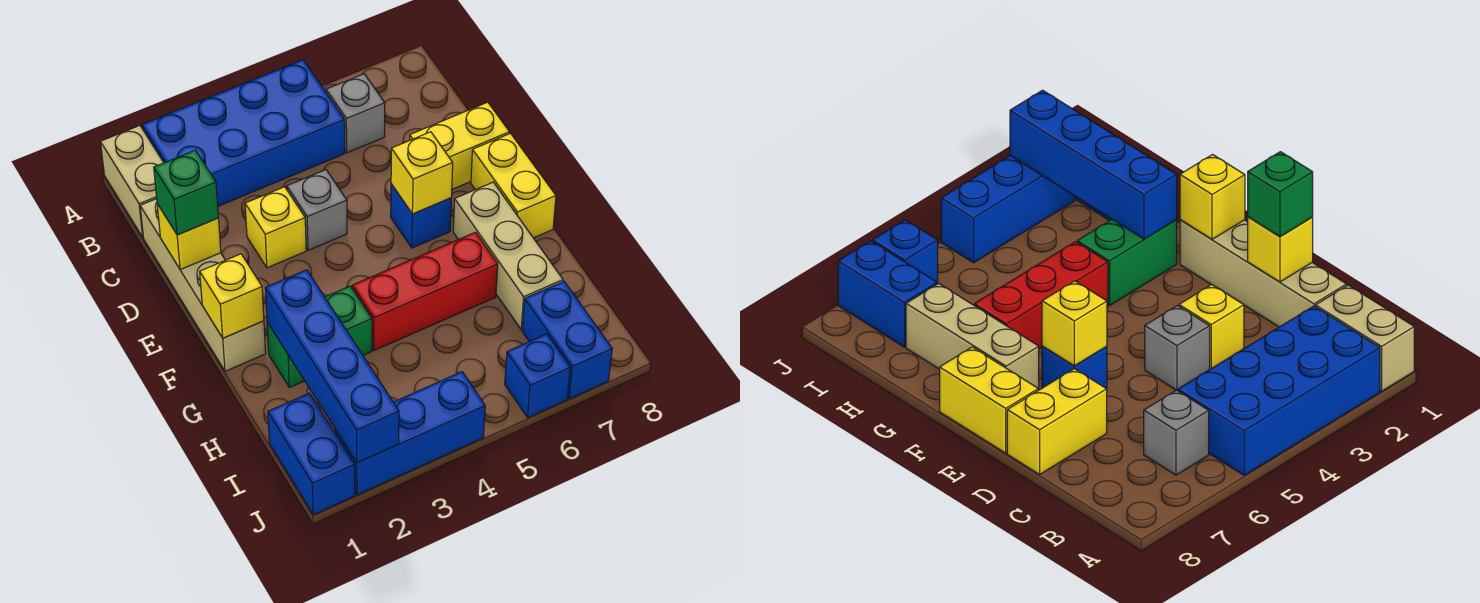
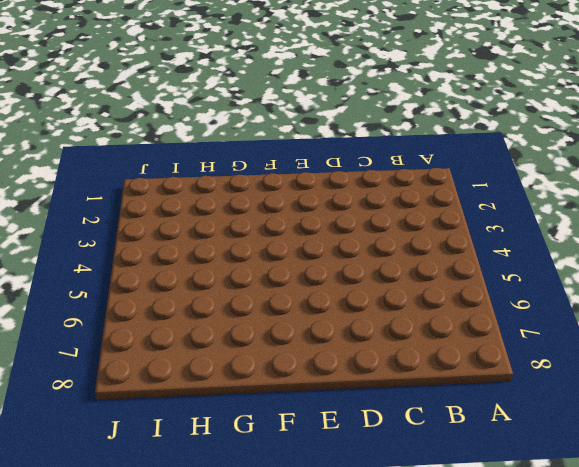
none -> tan brick A1:B1 level 1
none -> blue brick A2:B5 level 1
none -> grey brick B6 level 1

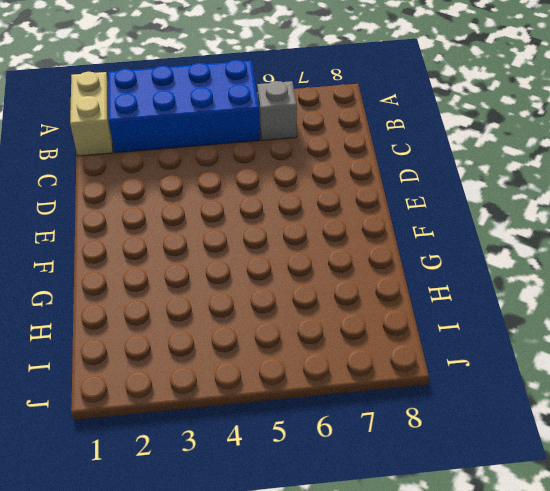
none -> tan brick C1:F1 level 1
none -> yellow brick D3 level 1
none -> grey brick D4 level 1

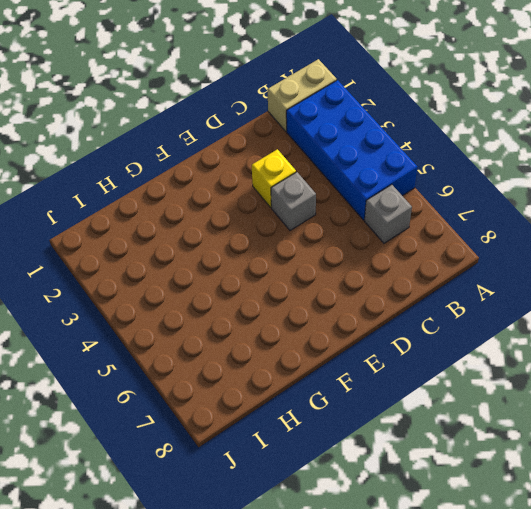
none -> tan brick C1:F1 level 1
none -> yellow brick D7:D8 level 1
none -> blue brick E6 level 1

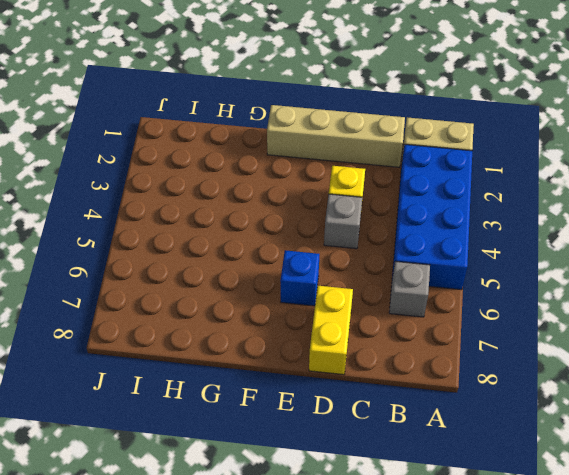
none -> yellow brick E8:F8 level 1
none -> tan brick F7:H7 level 1
none -> green brick G2:G3 level 1

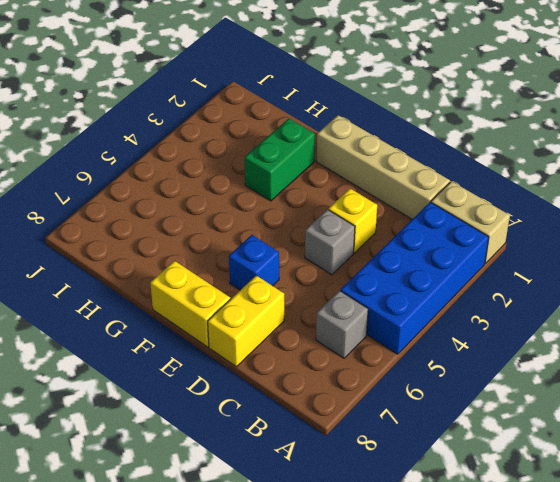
none -> tan brick F7:H7 level 1
none -> red brick G4:G6 level 1
none -> blue brick I1:J1 level 1

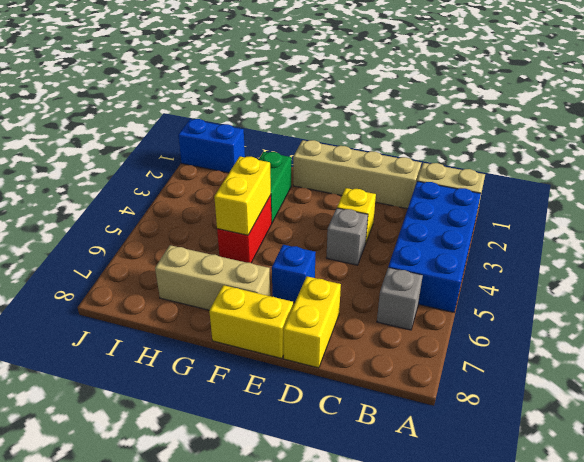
red brick G4:G5 level 1 -> red brick G4:G6 level 1
yellow brick G4:G5 level 2 -> none
none -> blue brick I7:J7 level 1
none -> blue brick J2:J4 level 1
none -> blue brick J6 level 1

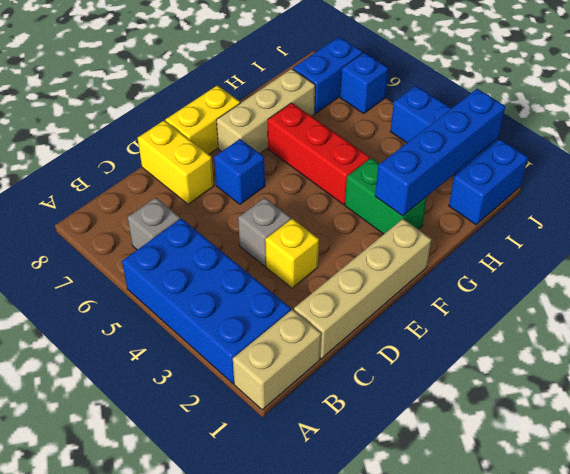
none -> yellow brick D1 level 2
none -> yellow brick E6 level 2
none -> yellow brick F1 level 2

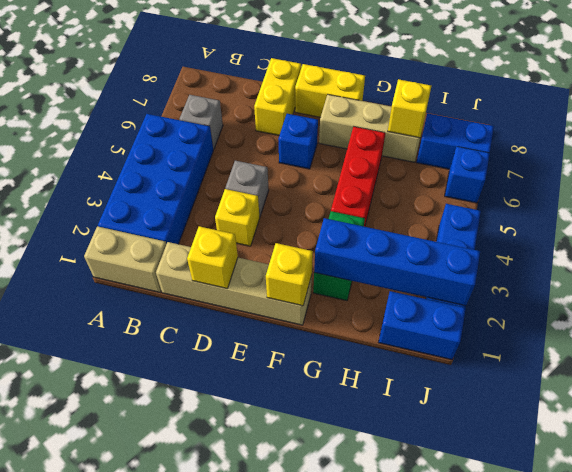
yellow brick H7 level 2 -> yellow brick E6 level 2
none -> green brick D1 level 3

